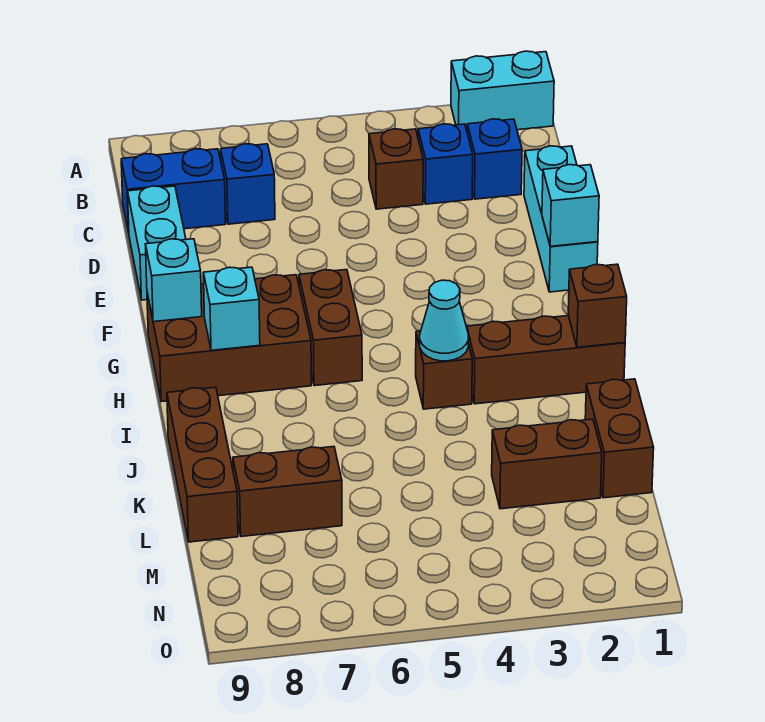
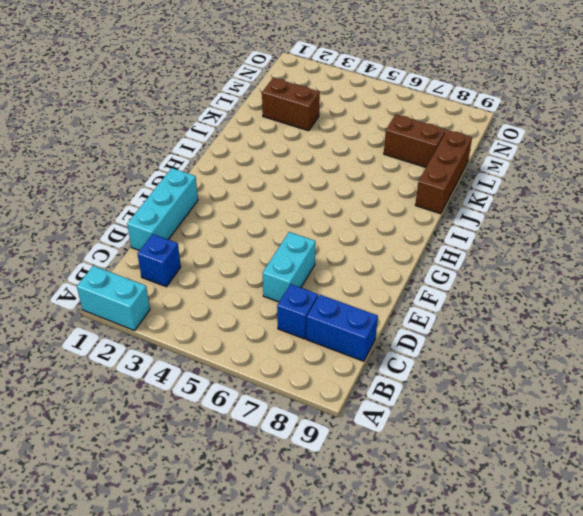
cyan brick D6:E6 level 1 -> cyan brick D9:E9 level 1
none -> blue brick C3 level 1
none -> brown brick C4 level 1
none -> brown brick G6:H6 level 1

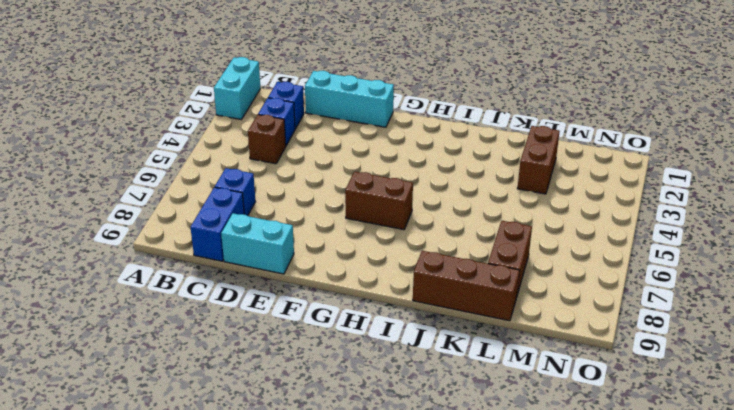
none -> brown brick G7:H9 level 1
none -> brown brick I1:I3 level 1
none -> brown brick I4 level 1

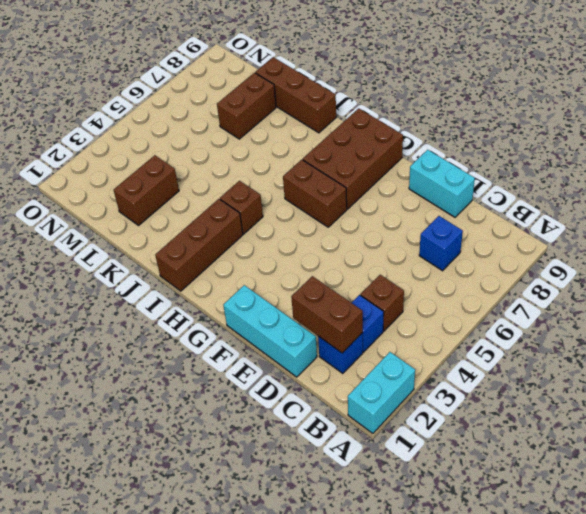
brown brick C2:D2 level 2 -> brown brick K1:L1 level 1
none -> blue brick C8:C9 level 1
none -> cyan brick F1 level 2
none -> cyan brick G9 level 2

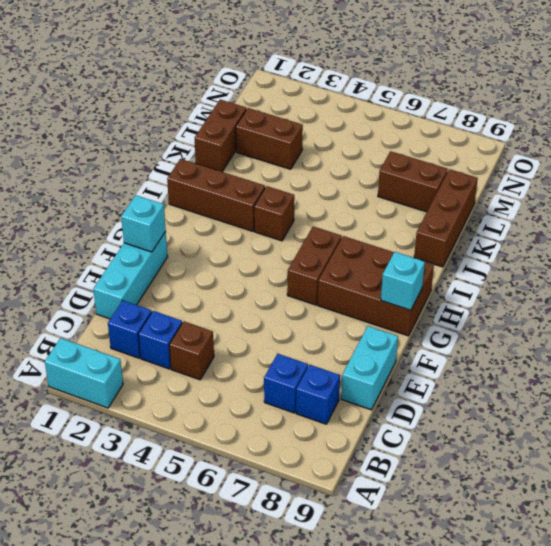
blue brick C8 level 1 -> blue brick C8:C9 level 1
none -> cyan brick H8 level 2
none -> brown brick I1 level 2
none -> cyan cone I4 level 2

